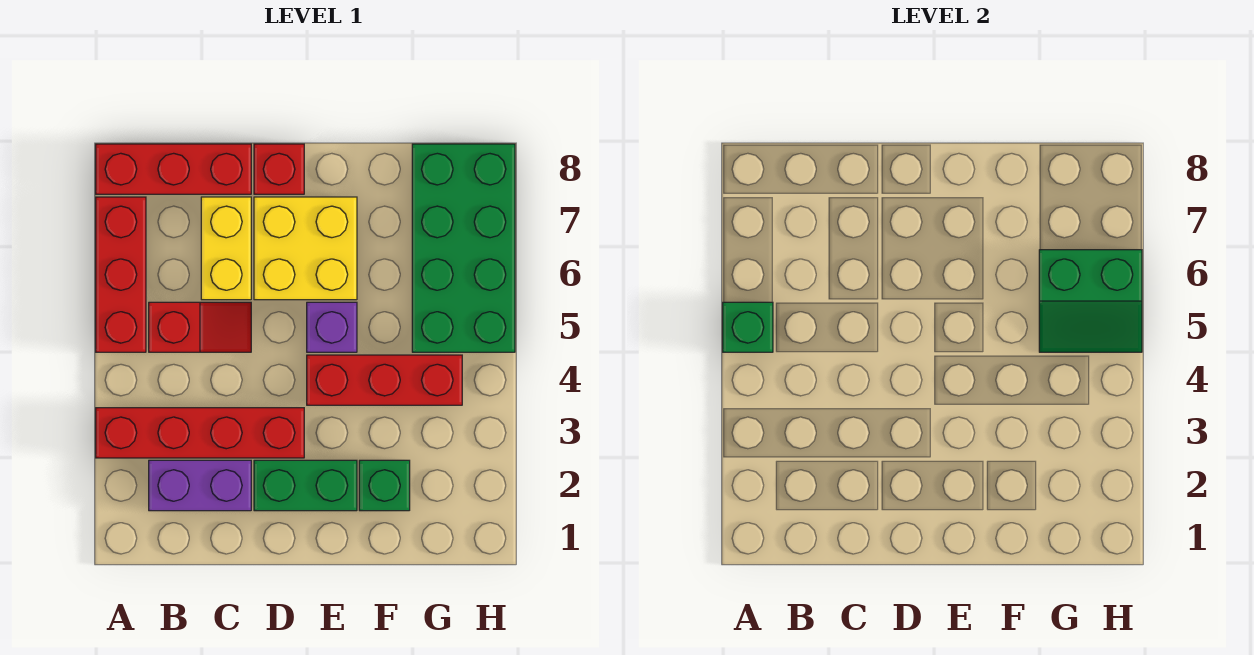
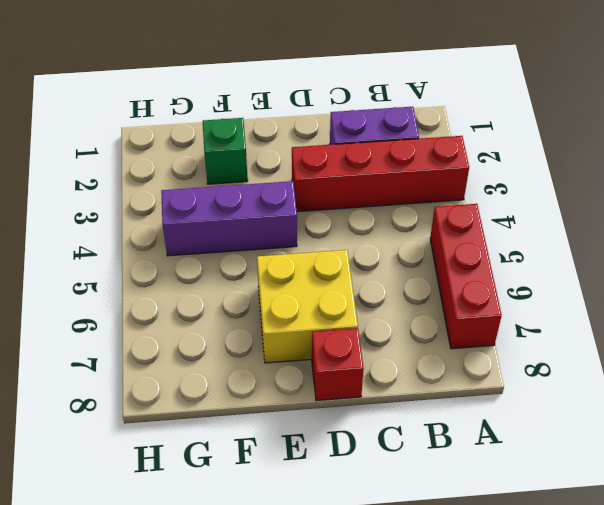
purple brick E4:G4 level 1 -> red brick E4:G4 level 1
none -> red brick A8:C8 level 1
none -> red slope B5:C5 level 1 top B
none -> yellow brick C6:C7 level 1

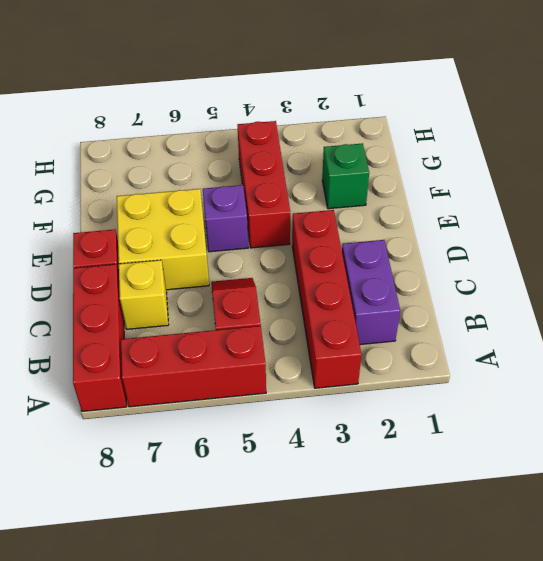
yellow brick C7 level 1 -> yellow brick C6:C7 level 1
none -> green brick D2:E2 level 1
none -> green brick G5:H8 level 1
none -> green brick A5 level 2

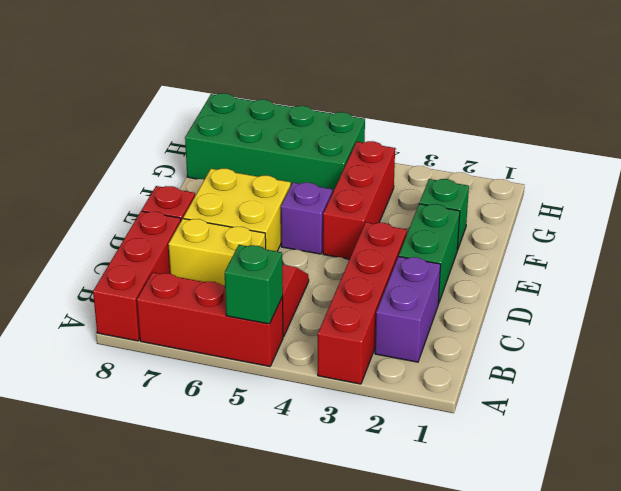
none -> green slope G5:H6 level 2 top 6

